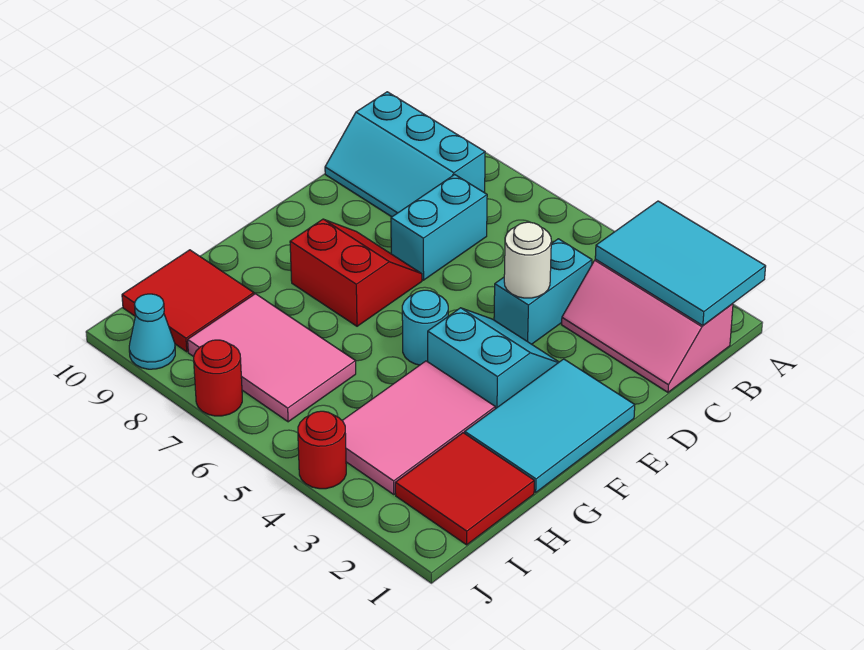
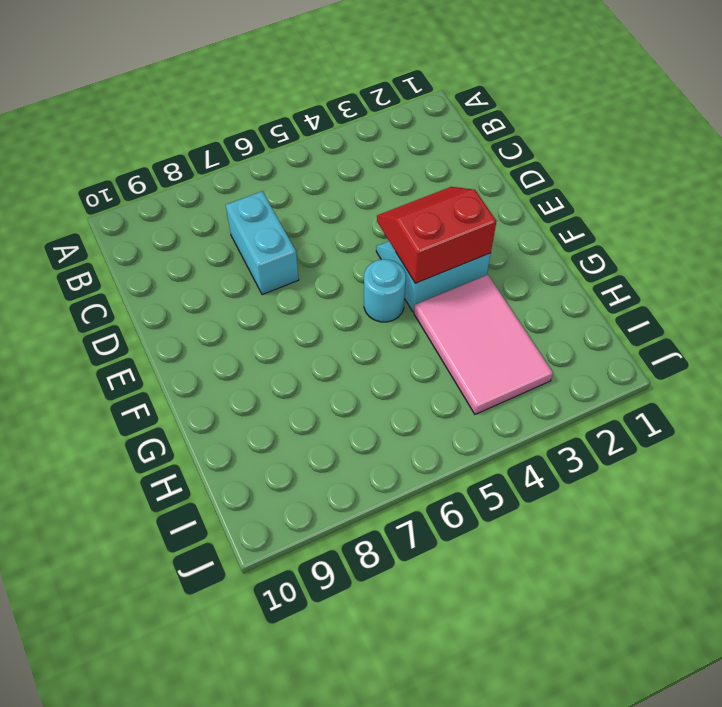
red slope E3:F4 level 2 top F -> red slope E7:F8 level 1 top F
none -> pink slope B1:C3 level 1 top B
none -> cyan slope B8:C10 level 1 top B
none -> cyan brick C4:D4 level 1

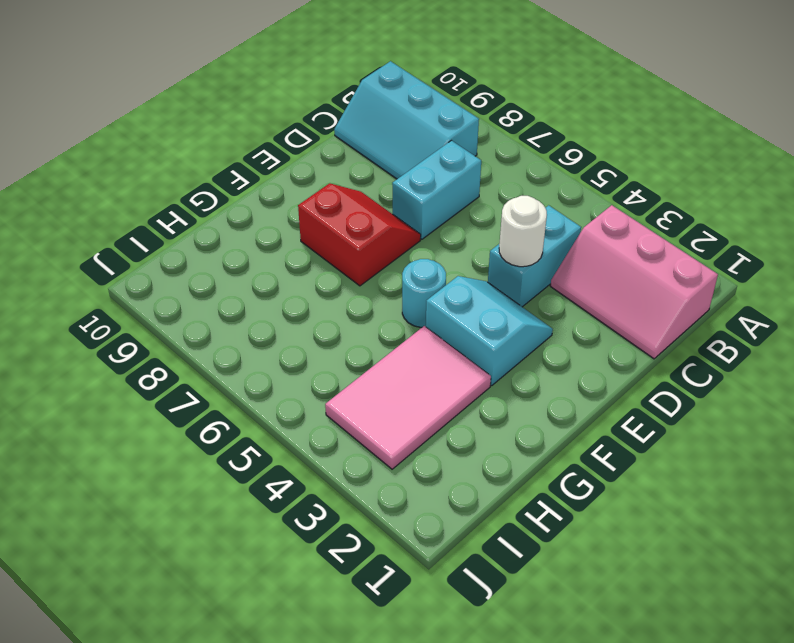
none -> cyan tile E1:G2 level 1
none -> red tile H1:I2 level 1
none -> pink tile H6:I8 level 1

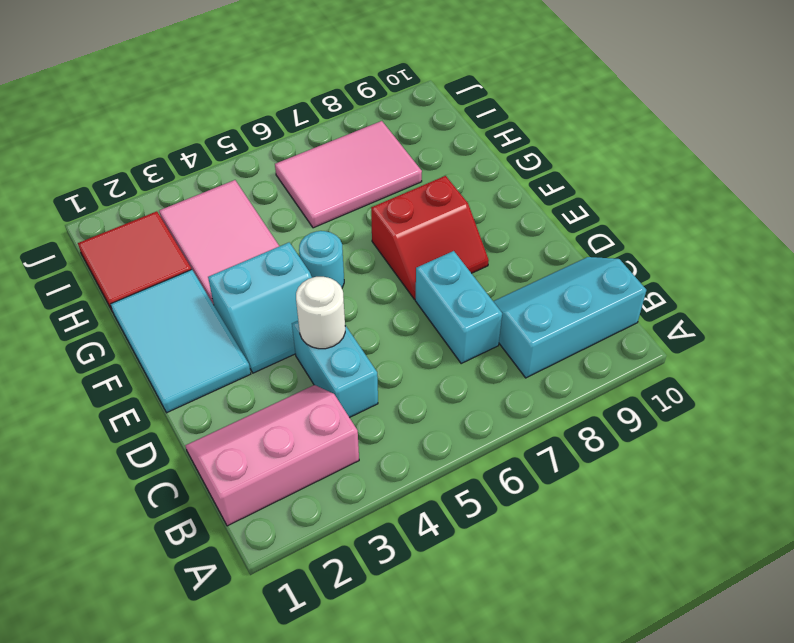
none -> red tile H9:I10 level 1
none -> red round brick J4 level 1
none -> red round brick J7 level 1

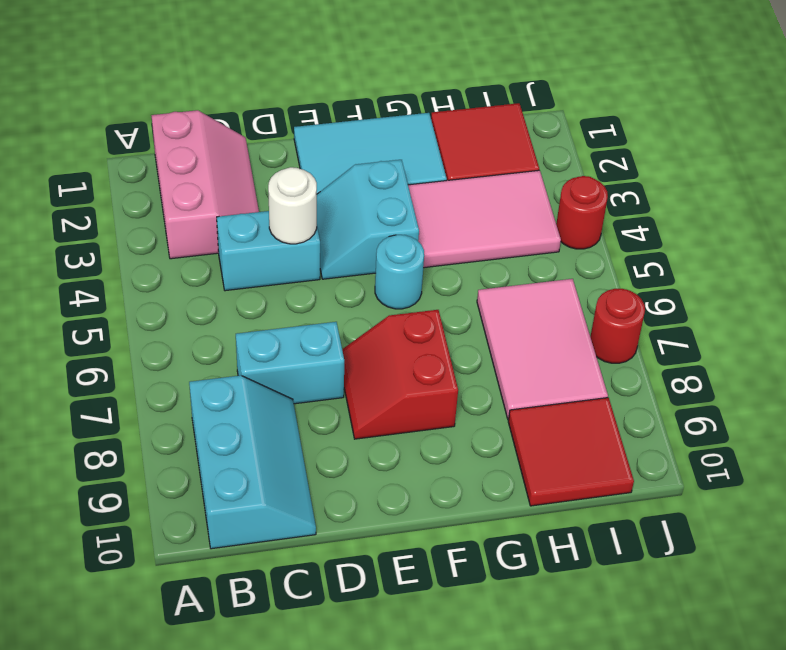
none -> cyan cone J9 level 1
none -> cyan tile A1:B3 level 2

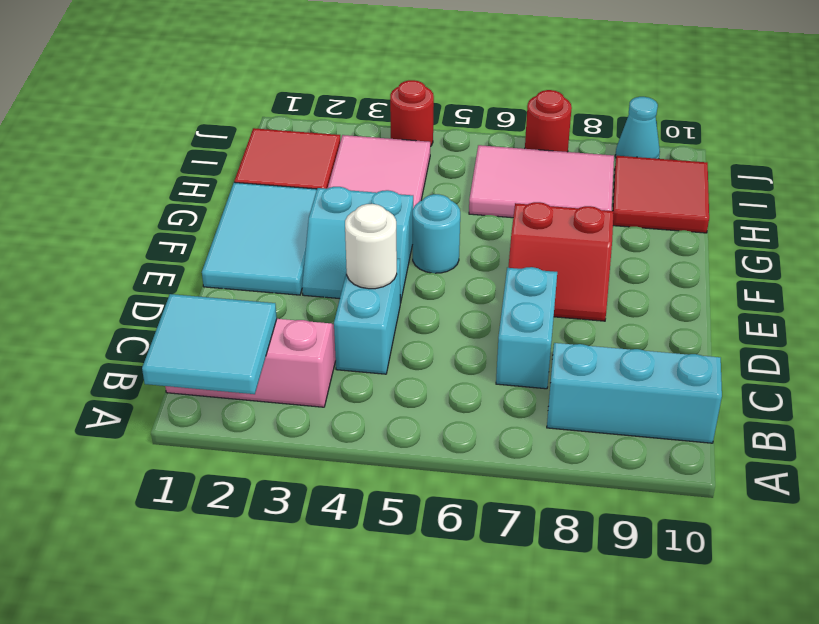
cyan tile A1:B2 level 2 -> cyan tile A1:B3 level 2

